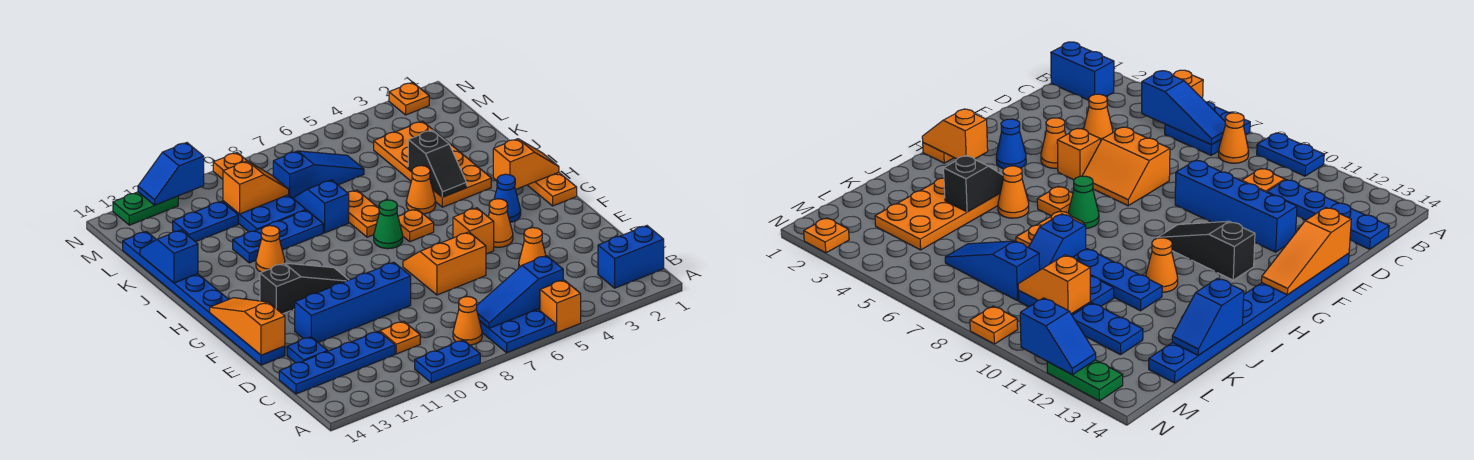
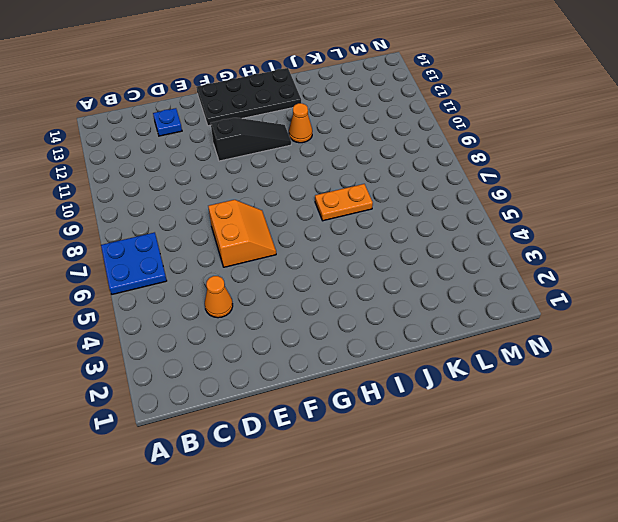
black slope F11:H11 level 1 top F -> black slope G10:G12 level 1 top 12
black plate F13:I14 level 1 -> blue plate E14:L14 level 1
none -> orange brick A5 level 1
none -> blue plate A9:A10 level 1
none -> blue brick B1:B2 level 1
none -> orange cone B8 level 1

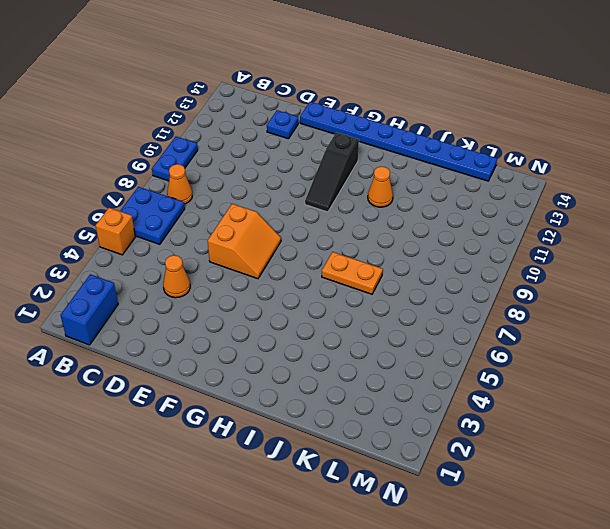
none -> orange plate C10 level 1
none -> blue plate C11:C14 level 1
none -> blue brick E9:E12 level 1
none -> orange cone F4 level 1

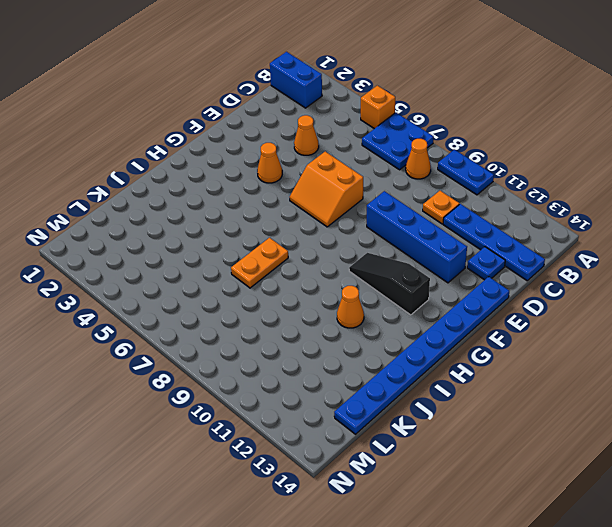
none -> orange brick F5 level 1
none -> orange plate G1:H1 level 1
none -> blue cone G3 level 1
none -> orange plate H6 level 1

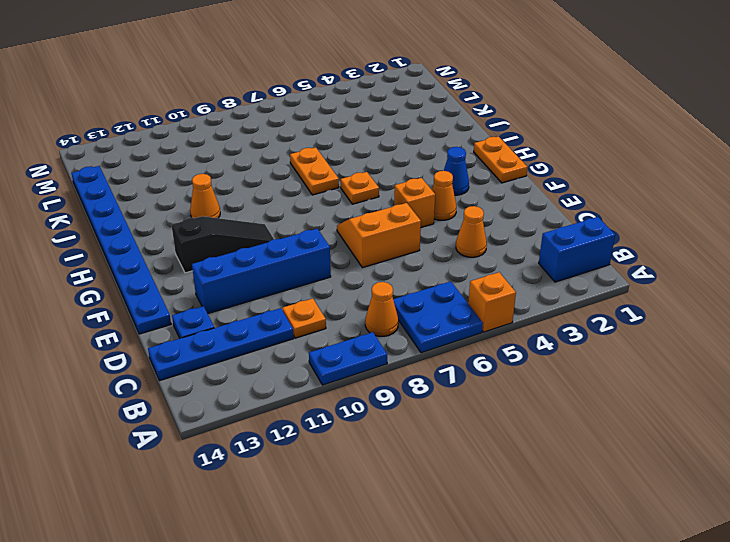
none -> green cone H7 level 1
none -> orange plate I3:L4 level 1
none -> orange cone I5 level 1
none -> blue slope J8:K8 level 1 top J

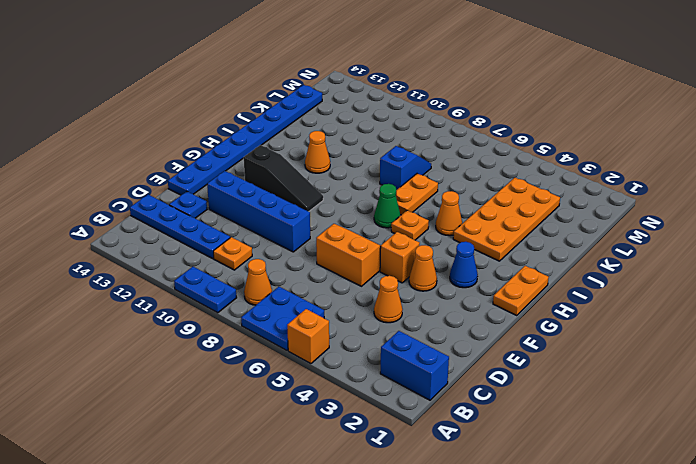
none -> blue plate J9:J11 level 1
none -> blue plate K9:L10 level 1
none -> blue slope L6:L8 level 1 top 8
none -> blue plate L11:L12 level 1

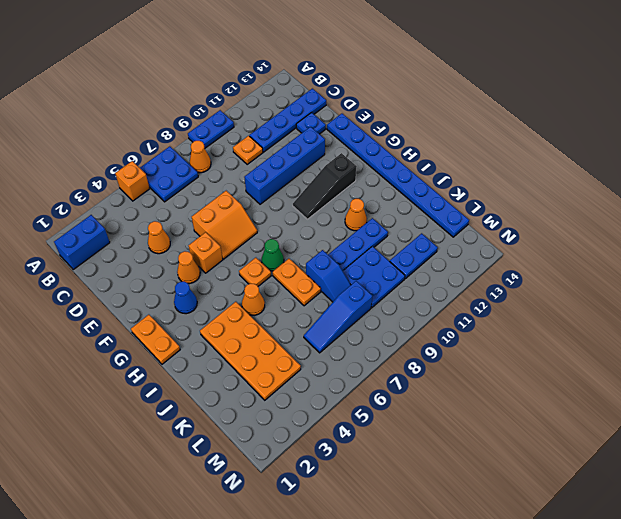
none -> orange plate N2 level 1
none -> orange plate N9 level 1
none -> green plate N12:N13 level 1
none -> blue slope B5:B7 level 2 top 5

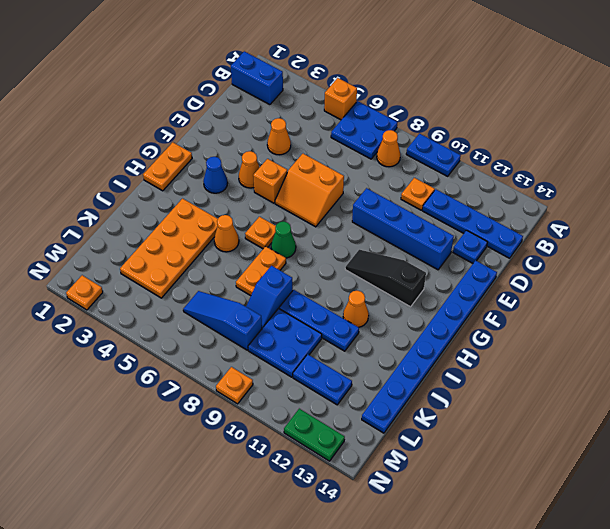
none -> blue slope B5:B7 level 2 top 5
none -> orange slope E14:G14 level 2 top E
none -> orange slope H1:H2 level 2 top 2
none -> black slope I4:J4 level 2 top J

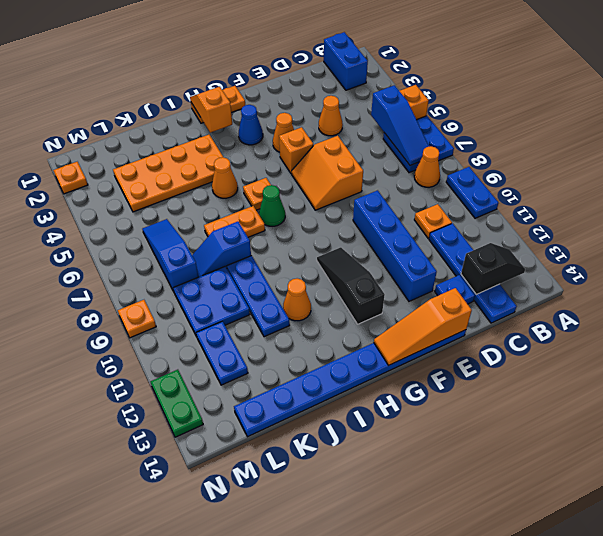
black slope B13:C13 level 2 top C -> black slope I4:J4 level 2 top J
none -> blue slope J14:K14 level 2 top J
none -> orange slope L9:L10 level 2 top 10
none -> blue slope N11:N12 level 2 top 11

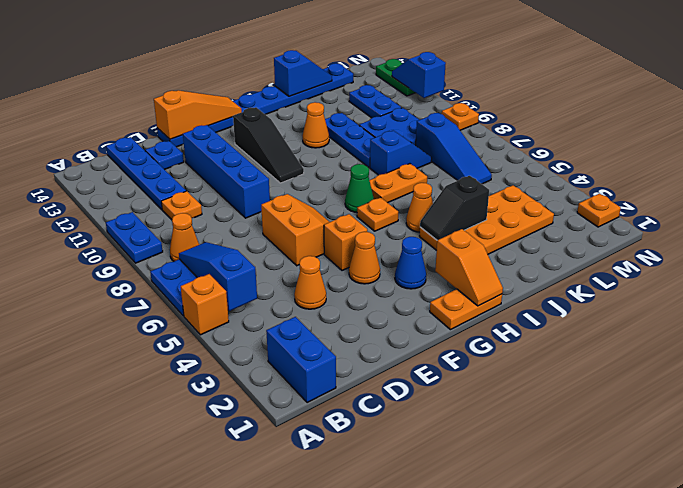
none -> orange slope L9:L10 level 2 top 10

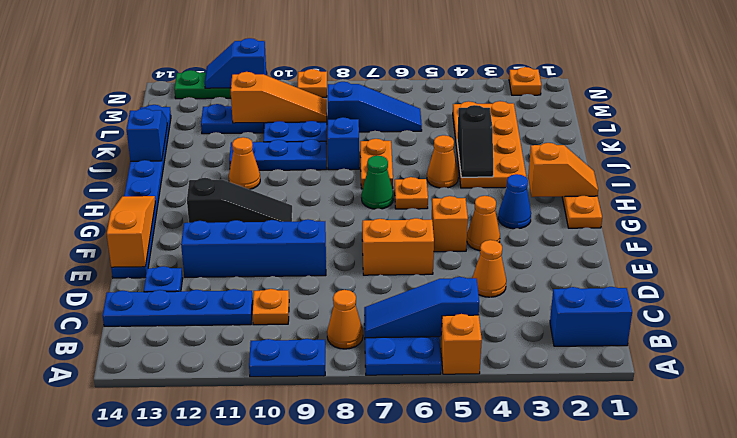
orange slope L9:L11 level 2 top 11 -> orange slope L9:L10 level 2 top 10

